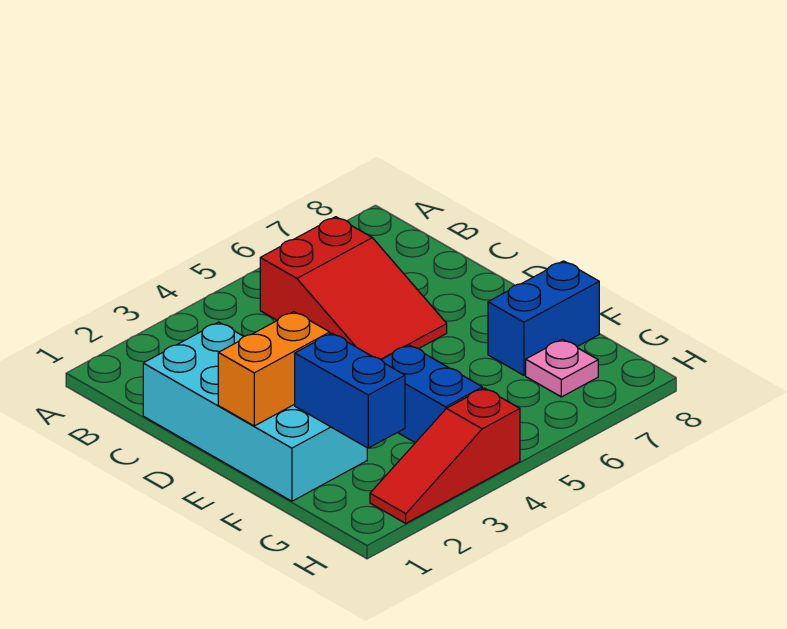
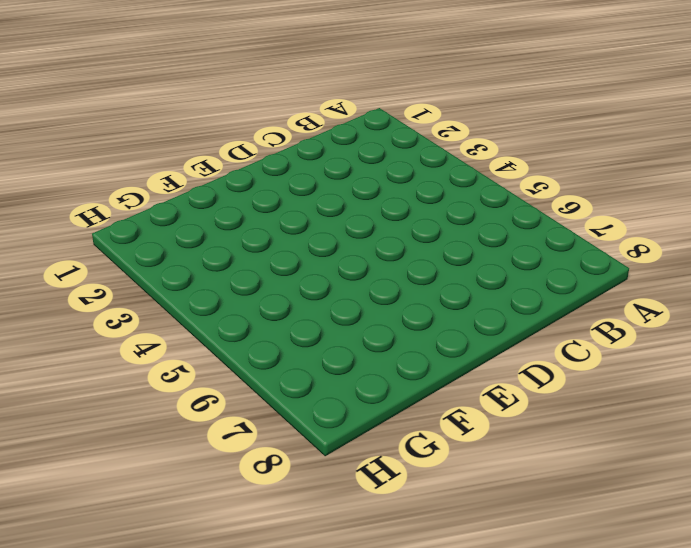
none -> red slope B5:D6 level 1 top B
none -> cyan brick C1:F2 level 1

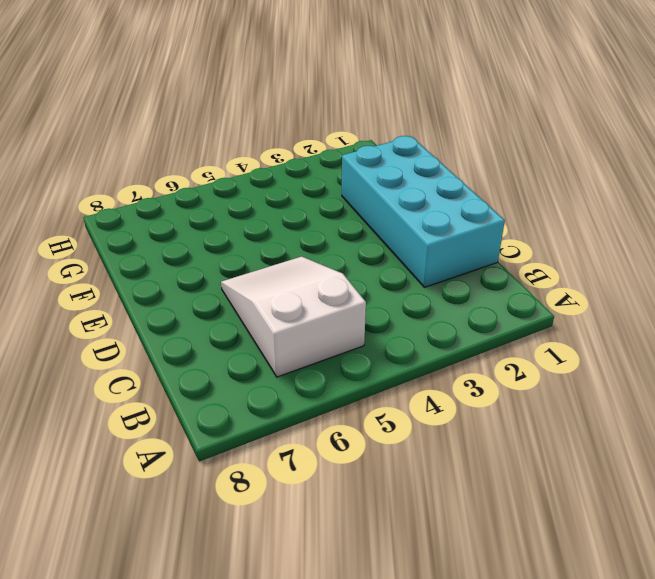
white slope B5:D6 level 1 top B -> red slope B5:D6 level 1 top B
none -> blue brick F4:G4 level 1
none -> blue brick F7:F8 level 1

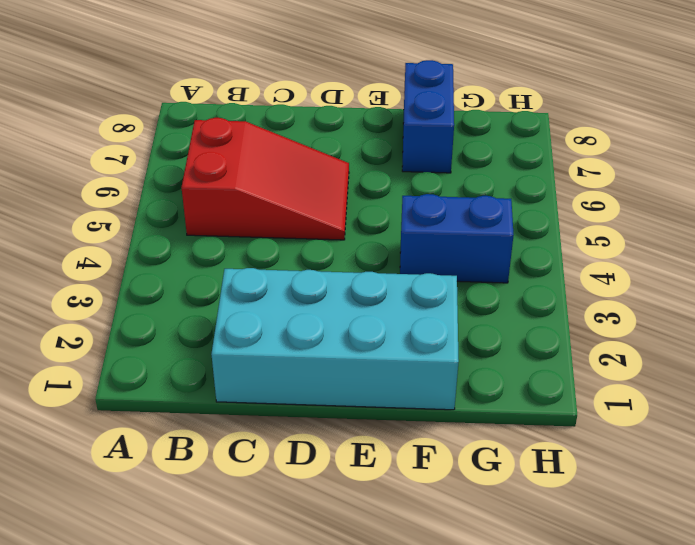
none -> pink plate G7 level 1
none -> red slope H2:H4 level 1 top 4

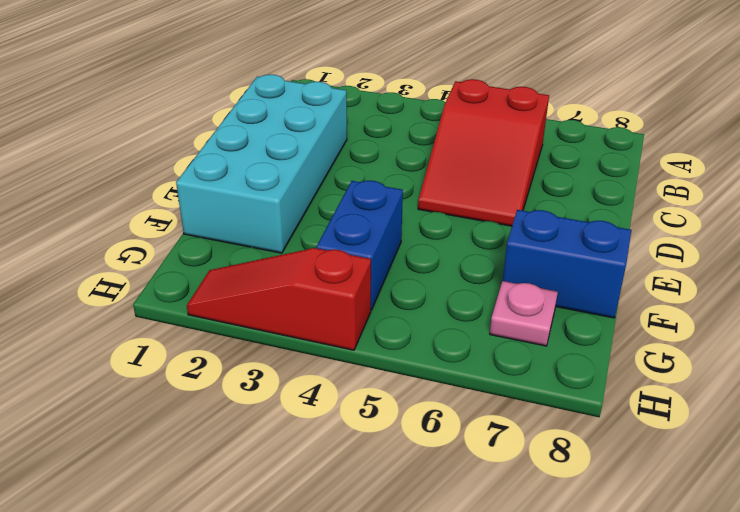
none -> orange brick E1:E2 level 2
none -> blue brick F2:G2 level 2

